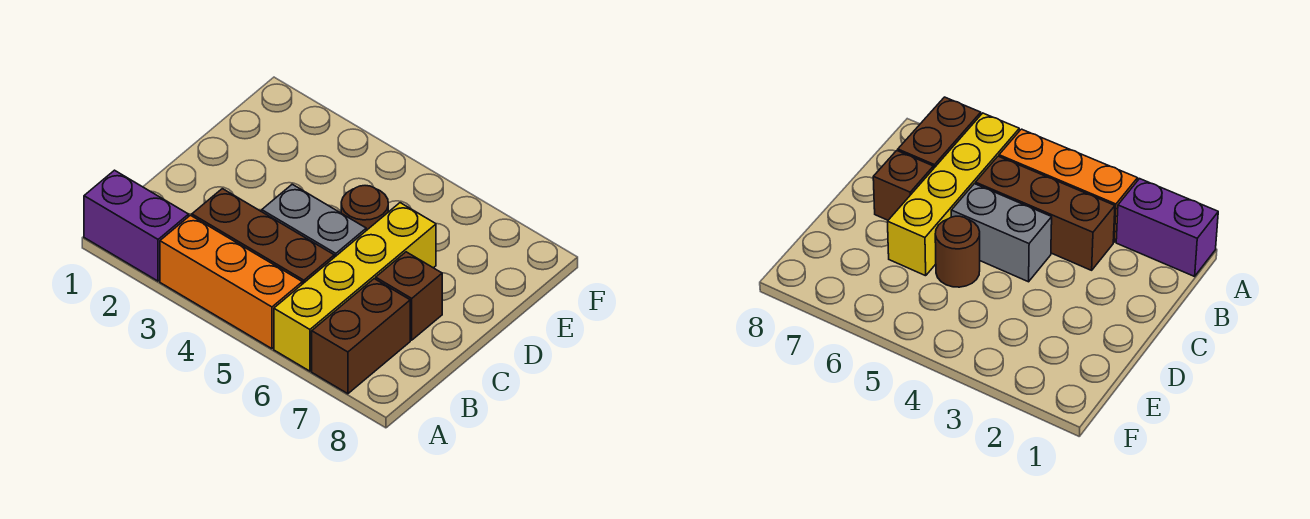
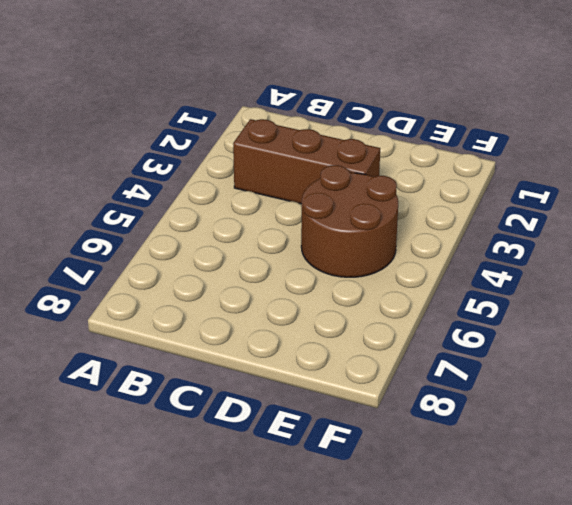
brown brick B3:D3 level 1 -> brown brick B3:B5 level 1
brown round brick D4:E5 level 1 -> brown round brick D5 level 1
none -> purple brick A1:A2 level 1
none -> orange brick A3:A5 level 1

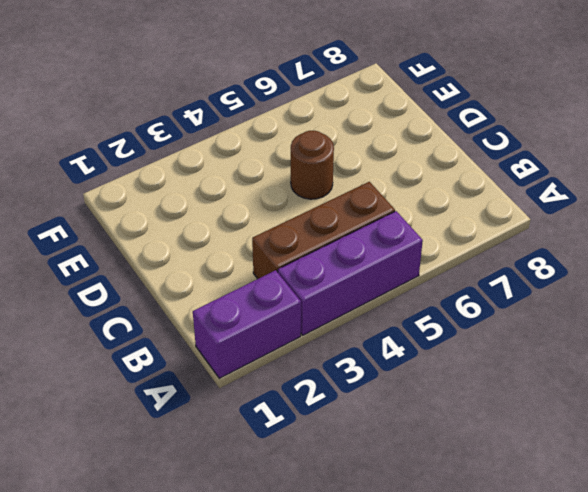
purple brick A3:A5 level 1 -> orange brick A3:A5 level 1
none -> yellow brick A6:D6 level 1
none -> brown brick A7:B7 level 1

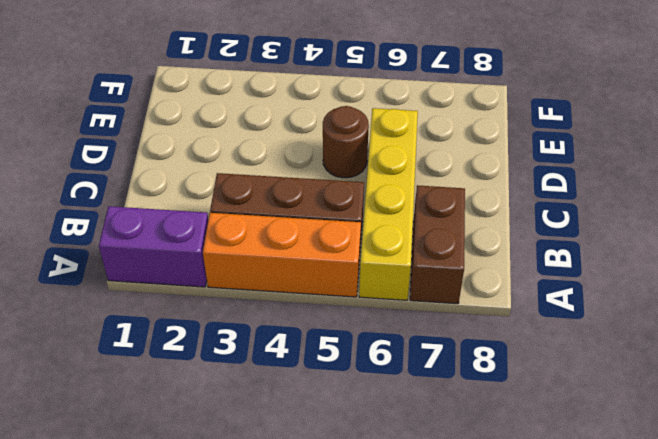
none -> grey brick C4:C5 level 1
none -> brown brick C7 level 1

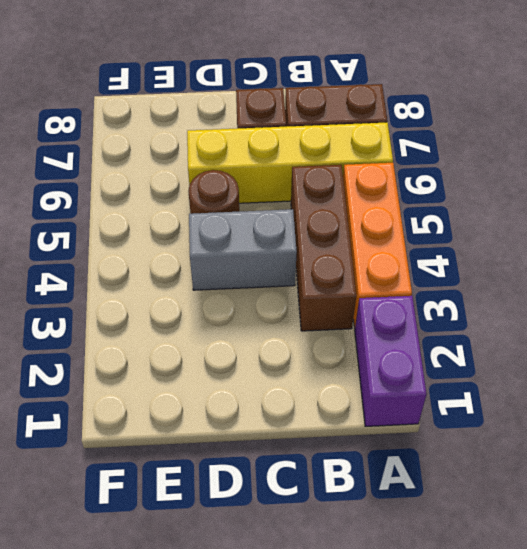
grey brick C4:D4 level 1 -> grey brick C4:C5 level 1

